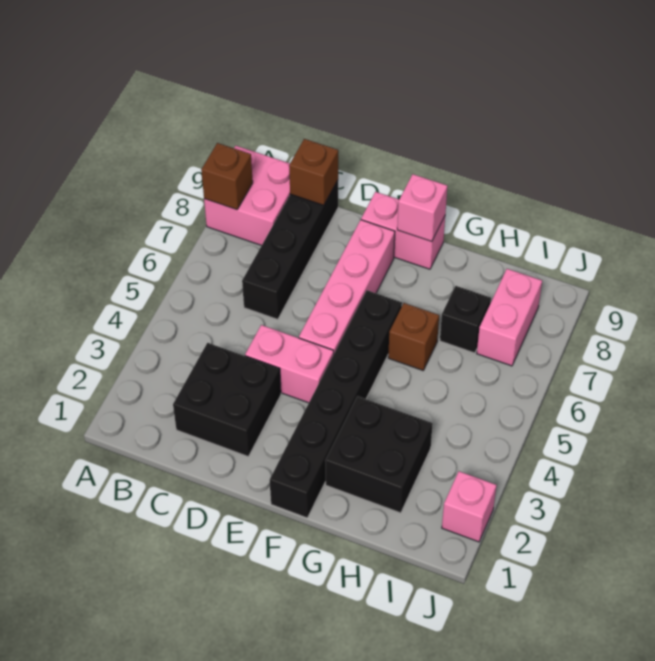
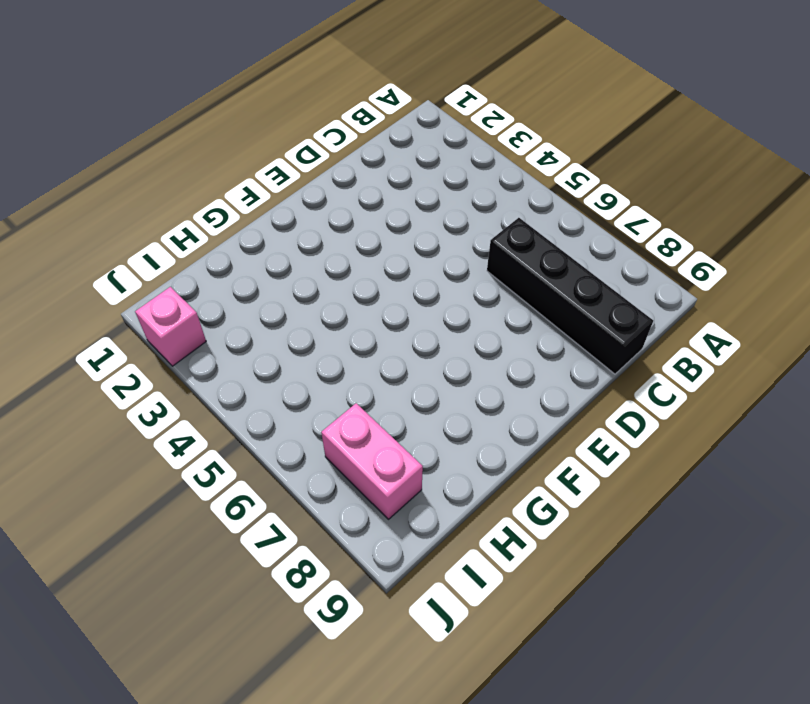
none -> pink brick A8:B9 level 1
none -> black brick C2:D3 level 1
none -> pink brick D4:E4 level 1

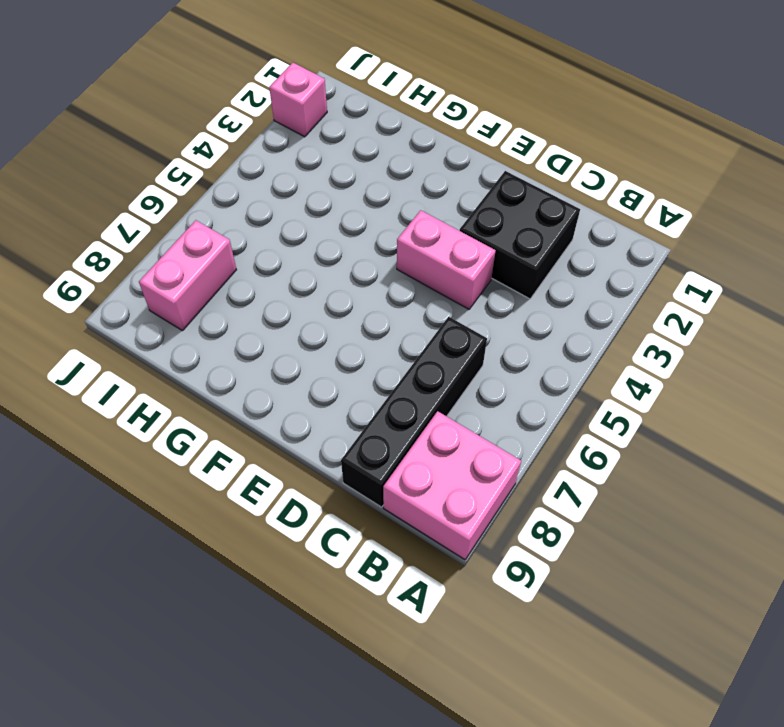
none -> pink brick E5:E8 level 1
none -> pink brick E9:F9 level 1
none -> black brick F1:F6 level 1

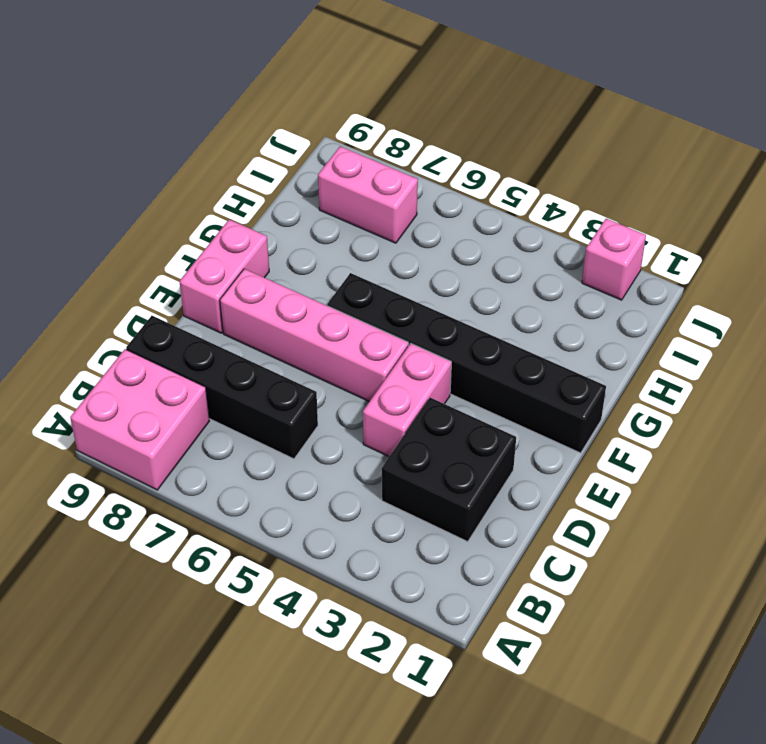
none -> black brick G2:H3 level 1
none -> brown brick G6 level 1
none -> black brick H7 level 1

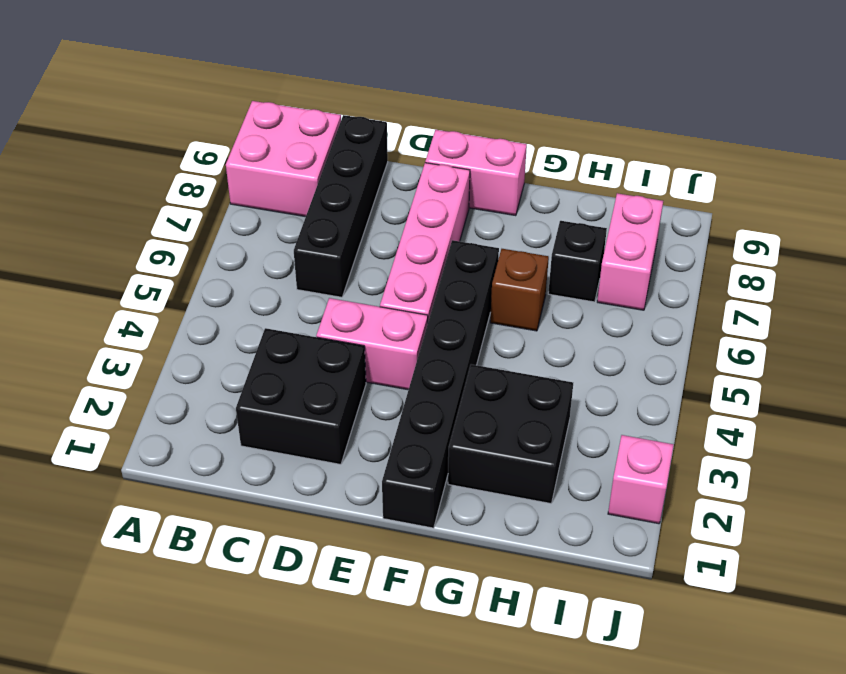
none -> brown brick A8 level 2
none -> brown brick C9 level 2
none -> pink brick F9 level 2

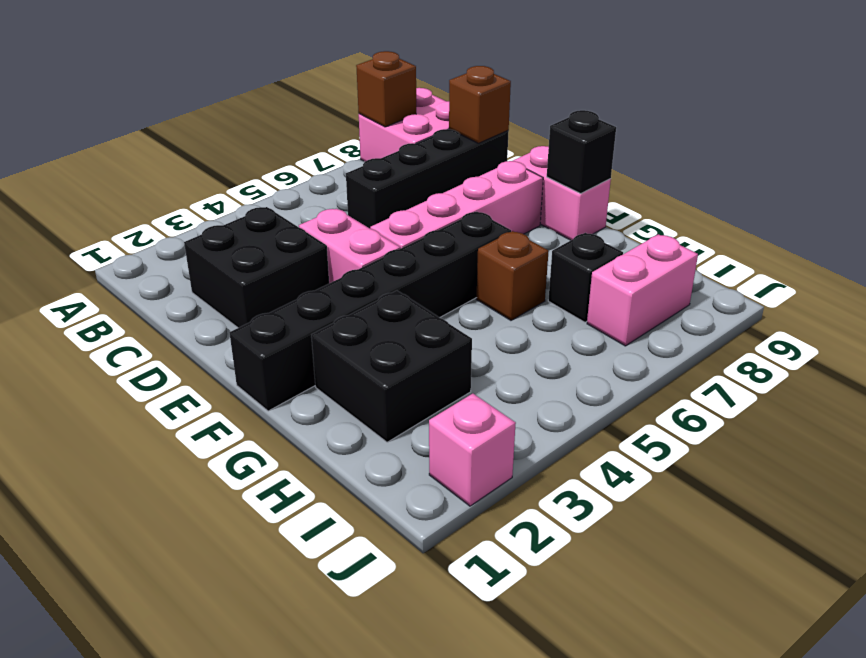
black brick F9 level 2 -> pink brick F9 level 2

